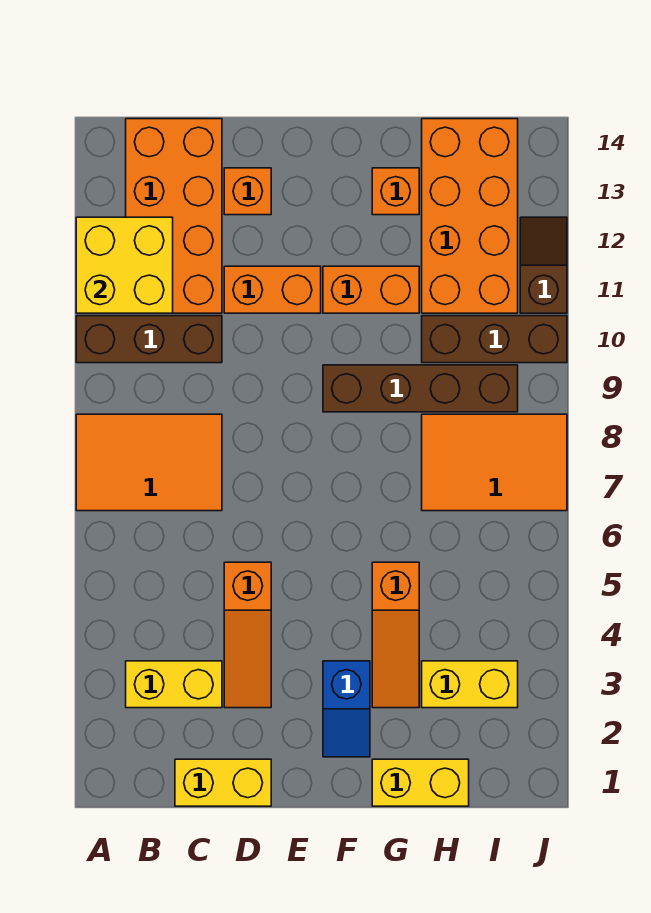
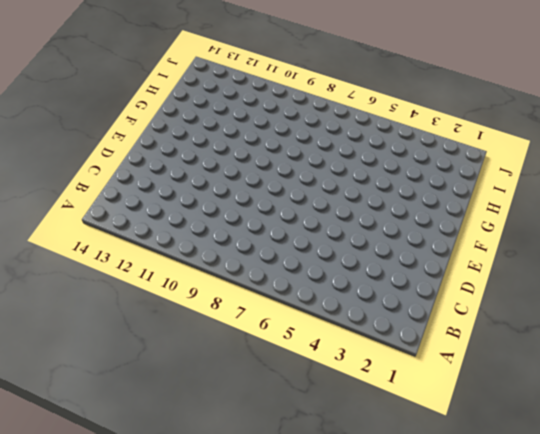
none -> orange tile A7:C8 level 1
none -> brown brick A10:C10 level 1
none -> yellow brick B3:C3 level 1

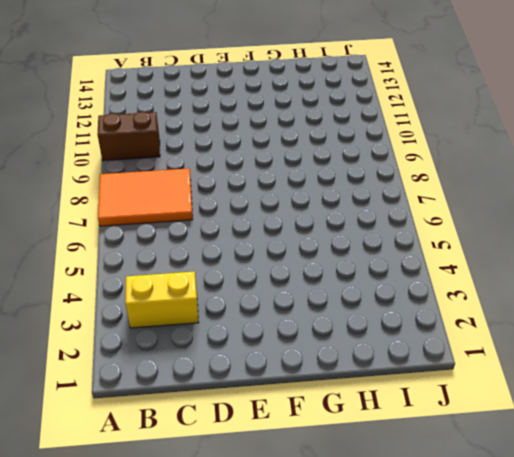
brown brick A10:B10 level 1 -> brown brick A10:C10 level 1
none -> orange brick B11:C14 level 1
none -> yellow brick C1:D1 level 1
none -> orange slope D3:D5 level 1 top 5

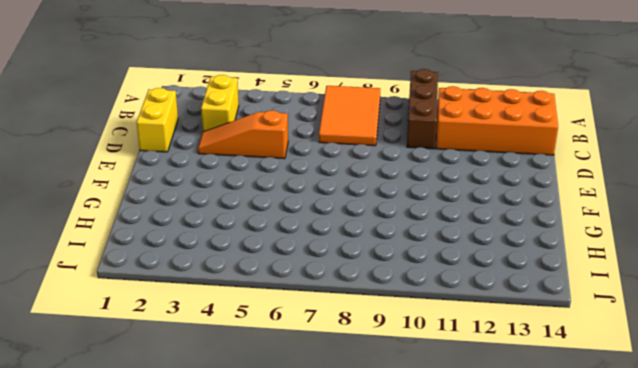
none -> orange brick D11:E11 level 1
none -> orange brick D13 level 1
none -> blue slope F2:F3 level 1 top 3

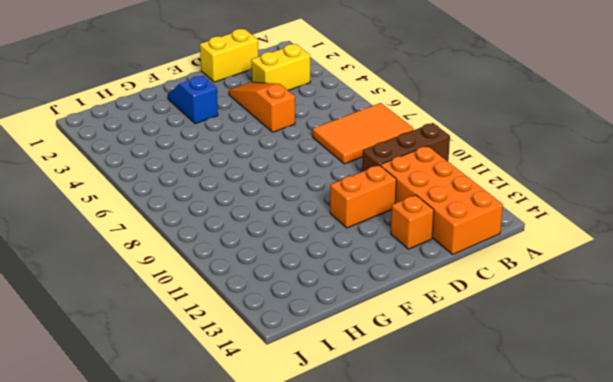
none -> brown brick F9:I9 level 1
none -> orange brick F11:G11 level 1
none -> yellow brick G1:H1 level 1

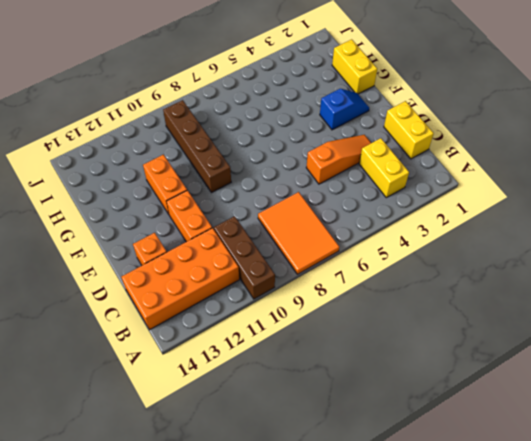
none -> orange slope G3:G5 level 1 top 5
none -> orange brick G13 level 1
none -> yellow brick H3:I3 level 1

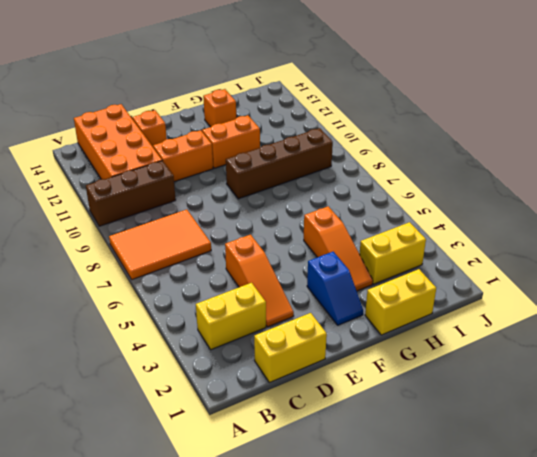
none -> orange tile H7:J8 level 1
none -> brown brick H10:J10 level 1
none -> orange brick H11:I14 level 1

